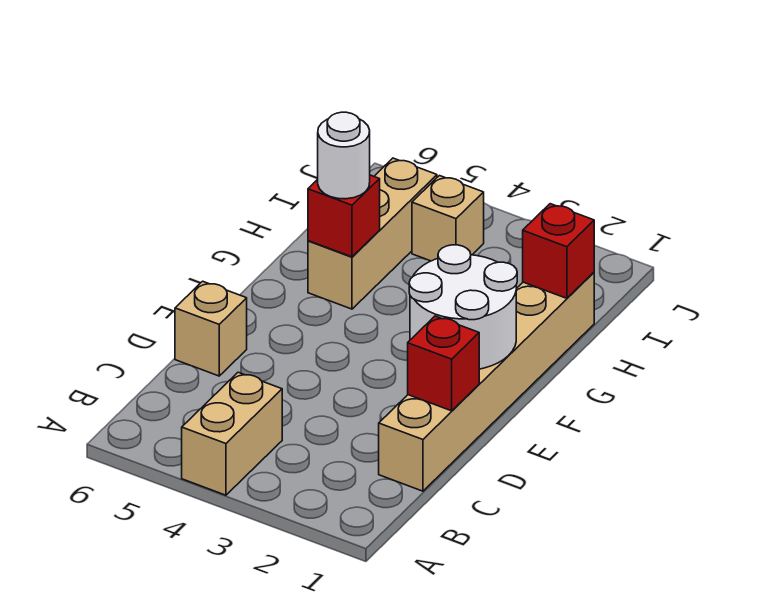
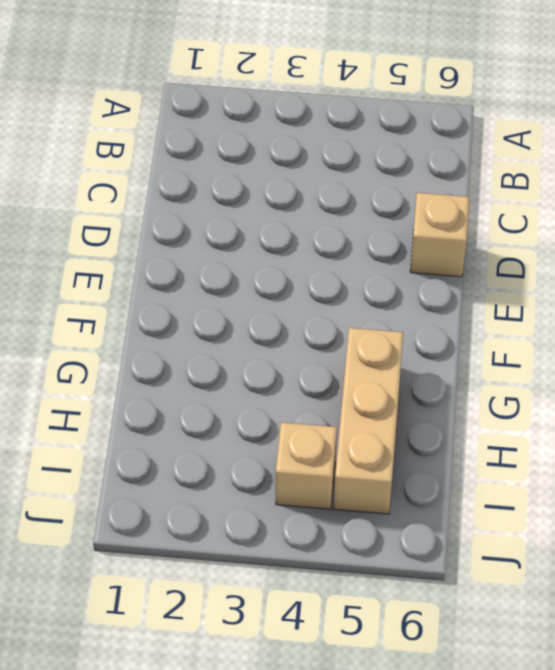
none -> tan brick A4:B4 level 1
none -> tan brick C1:H1 level 1

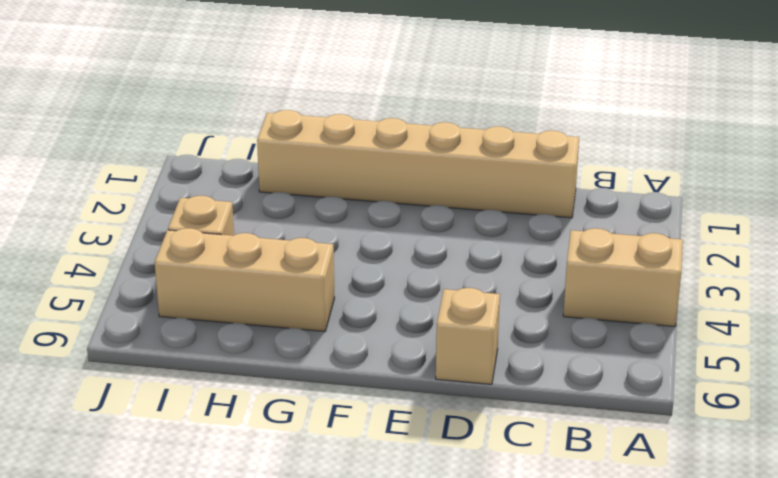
none -> red brick D1 level 2
none -> white round brick E1:F2 level 2

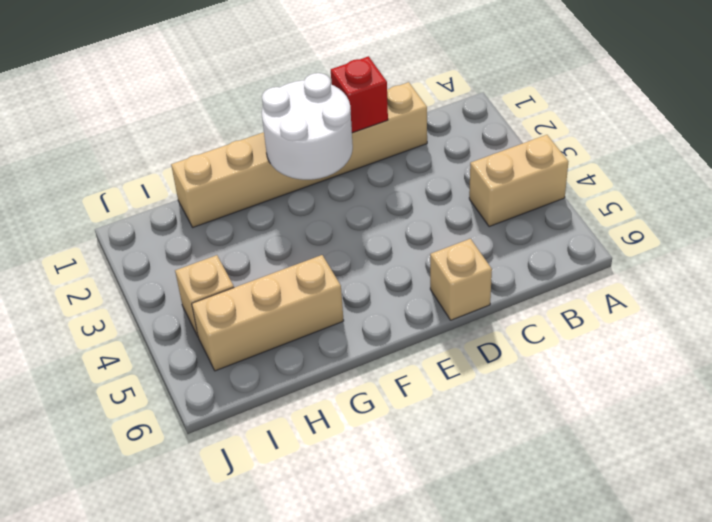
none -> red brick G5 level 2
none -> red brick H1 level 2

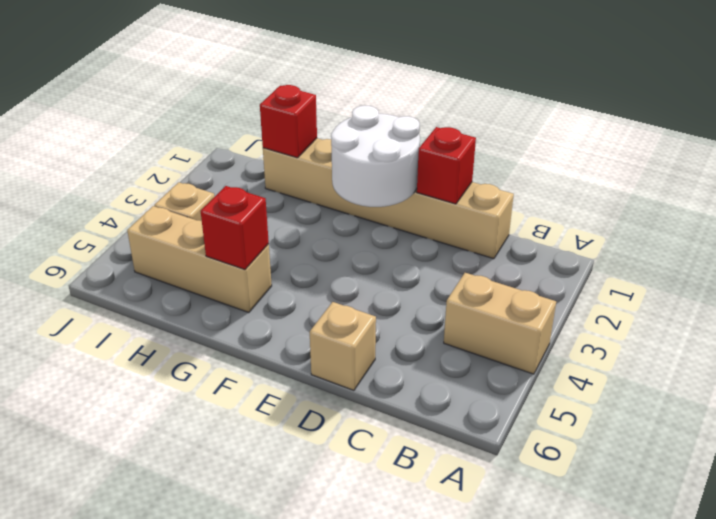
none -> white round brick G5 level 3

